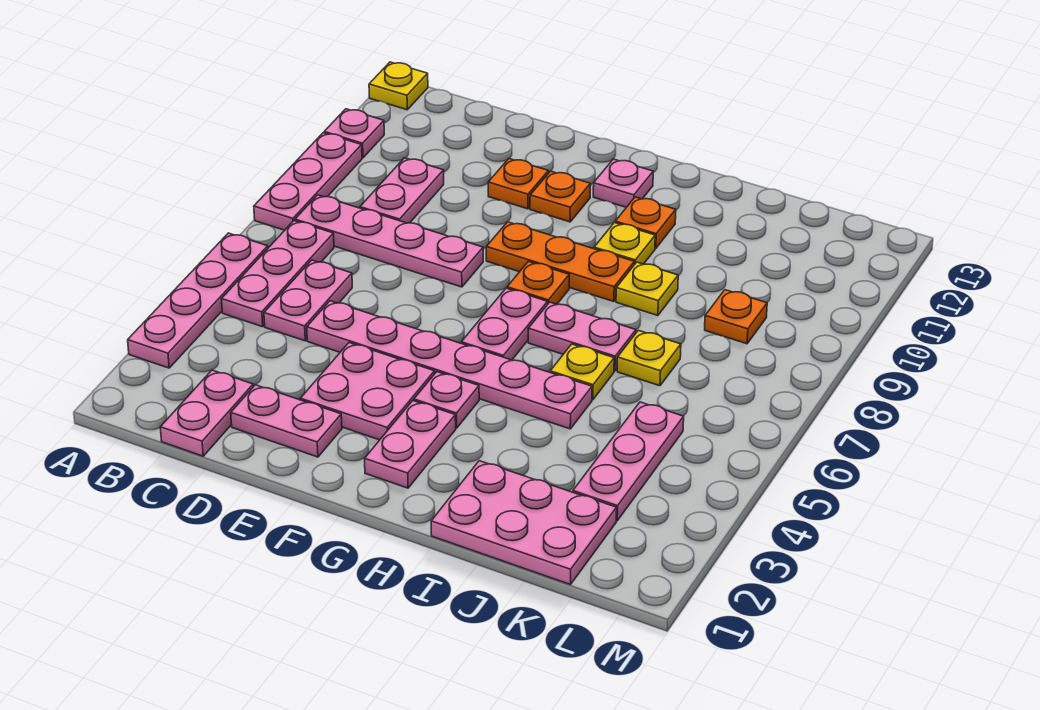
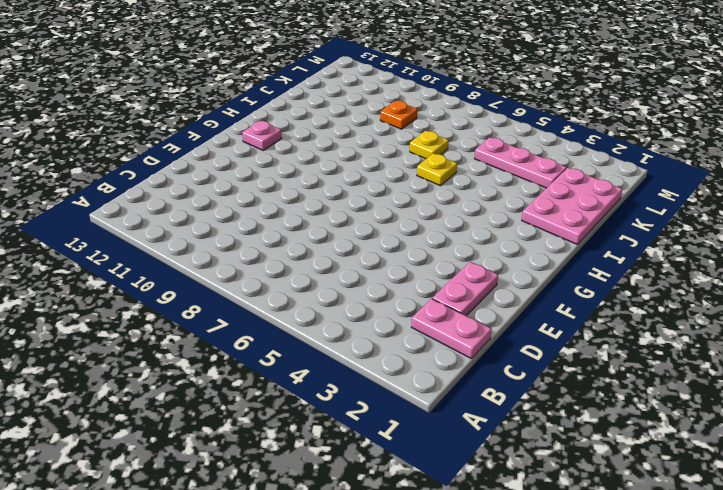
none -> pink plate A3:A6 level 1
none -> pink plate A8:A10 level 1
none -> pink plate A11 level 1

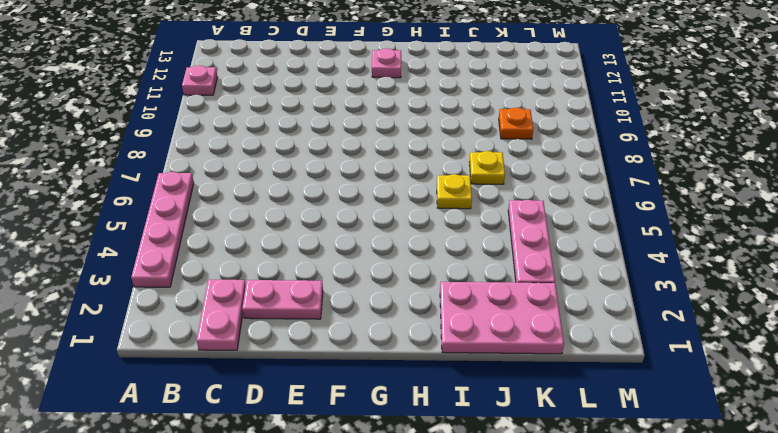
none -> pink plate A8:A10 level 1
none -> yellow plate A13 level 1
none -> pink plate B5:B7 level 1

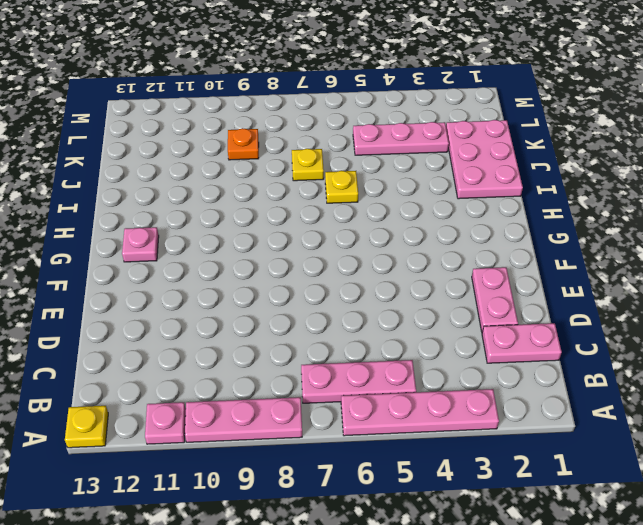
none -> pink plate B8:E8 level 1
none -> pink plate C5:C6 level 1
none -> pink plate C9:C10 level 1

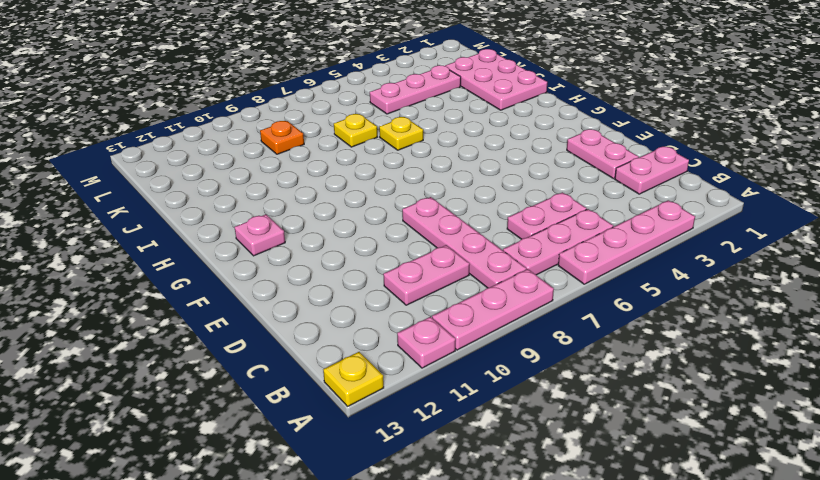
none -> pink plate D5:I5 level 1
none -> pink plate E3:F4 level 1
none -> orange plate E11 level 1

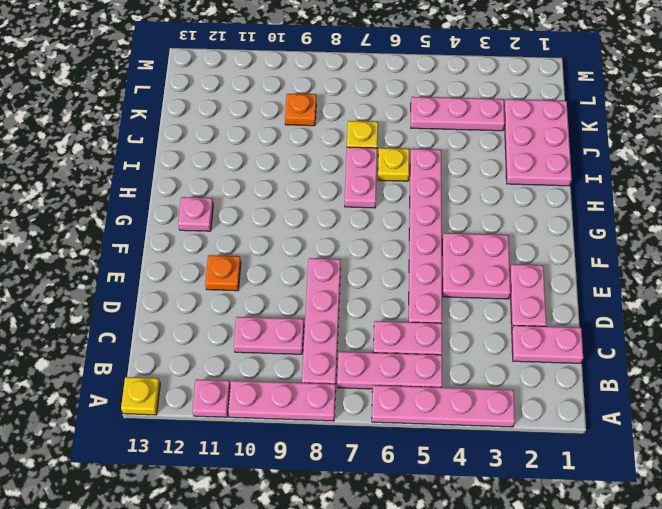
none -> orange plate F9:H9 level 1
none -> orange plate F11 level 1
none -> pink plate G2:G3 level 1

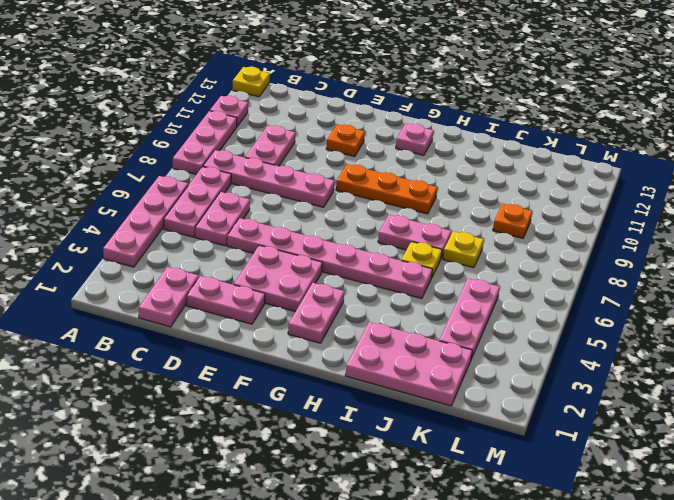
none -> orange plate F11 level 1
none -> pink plate G4 level 1
none -> pink plate G6:G7 level 1

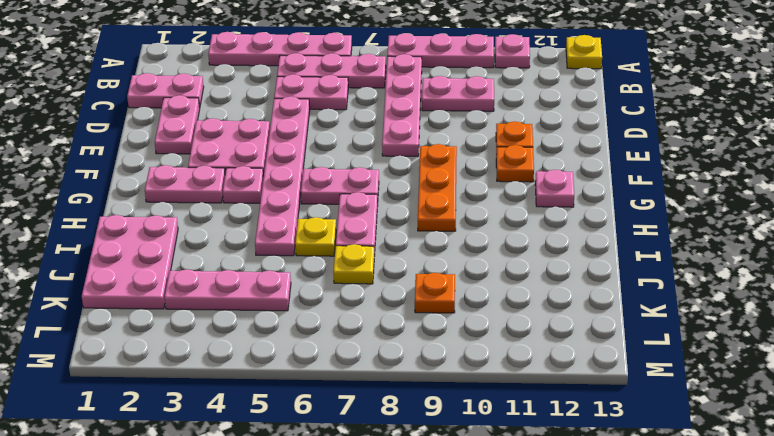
none -> orange plate G8 level 1
none -> yellow plate H10 level 1
none -> orange plate H11 level 1

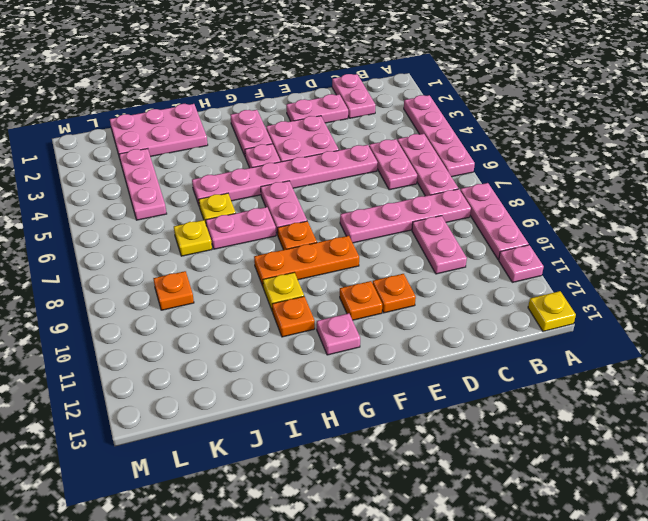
none -> yellow plate I9 level 1

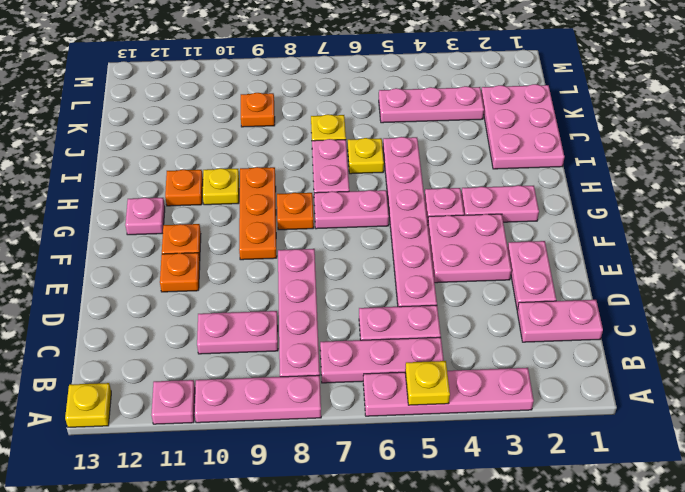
yellow plate A5 level 2 -> yellow plate I9 level 1

